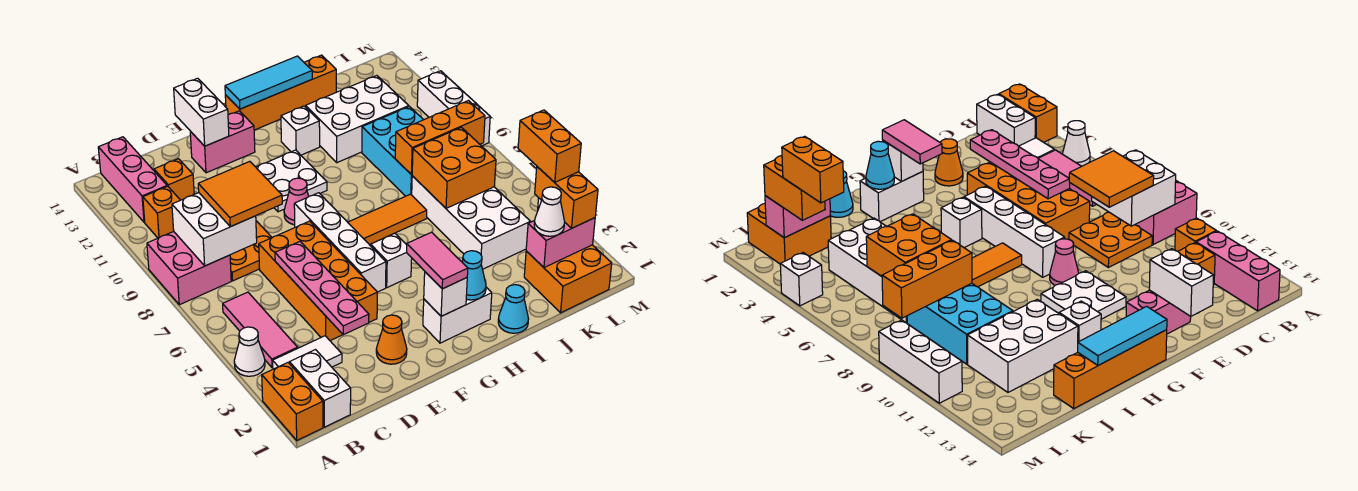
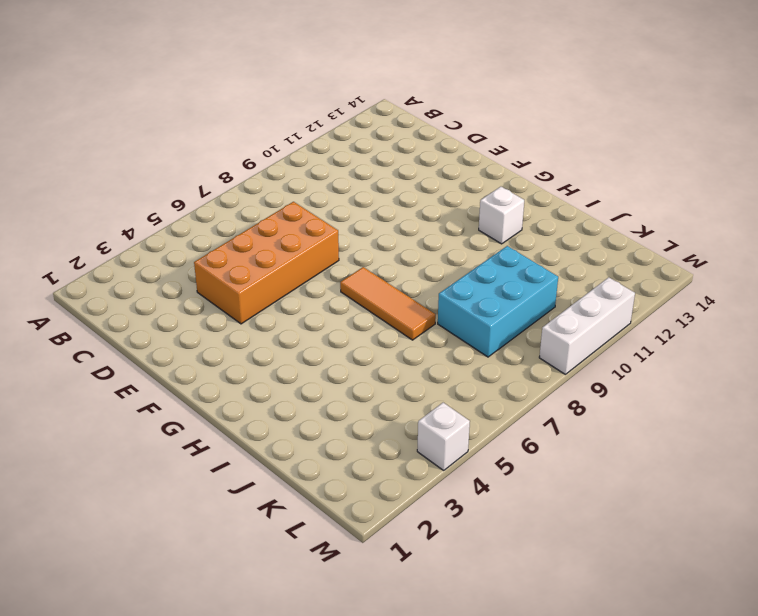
none -> orange brick A1:A2 level 1
none -> white cone A4 level 1
none -> pink brick A8:B9 level 1
none -> white brick B1:B2 level 1

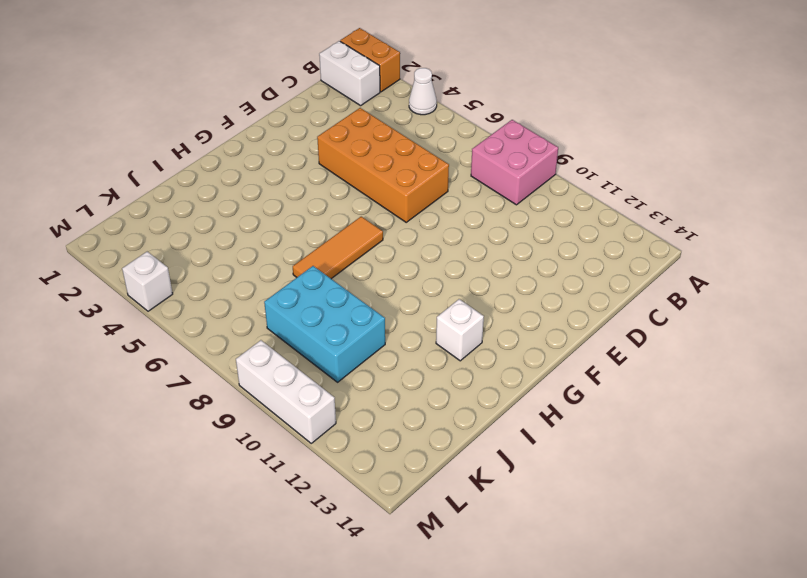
none -> white tile B3:C3 level 1
none -> pink tile B4:B6 level 1
none -> orange brick B11 level 1
none -> pink brick B12:B14 level 1

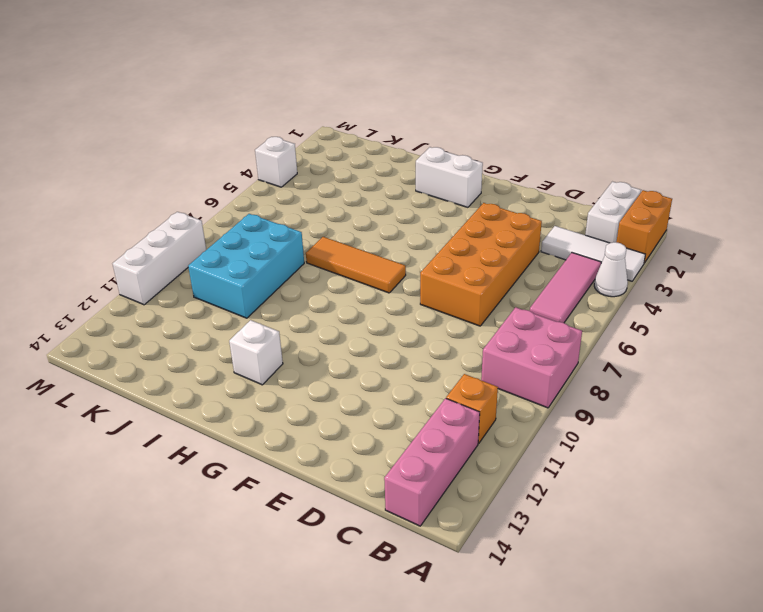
white tile A3:C3 level 1 -> white tile B3:C3 level 1
none -> orange plate C8:D9 level 1
none -> orange brick C12 level 1
none -> orange cone E2 level 1
none -> pink brick E13:F13 level 1

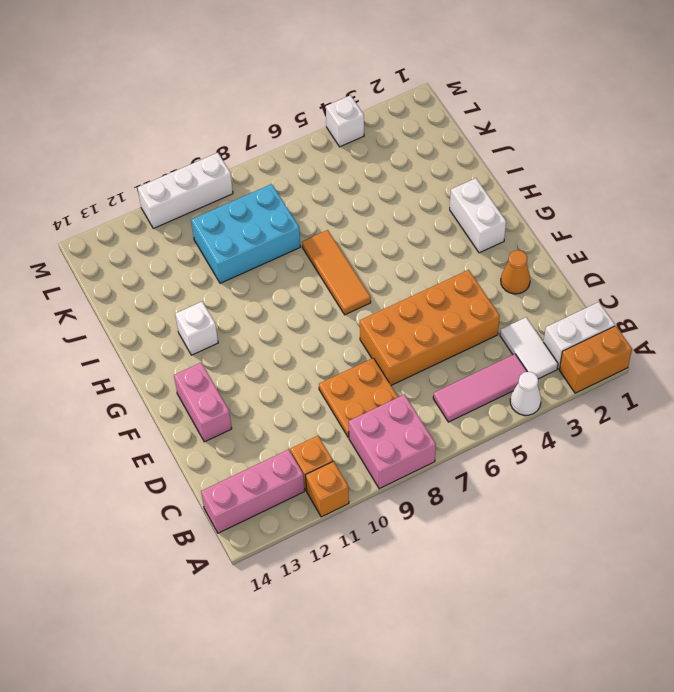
orange brick A11 level 1 -> orange brick C12 level 1
none -> white brick F5:F8 level 1
none -> pink cone F9 level 1
none -> white plate F10:G11 level 1
none -> white brick G5 level 1

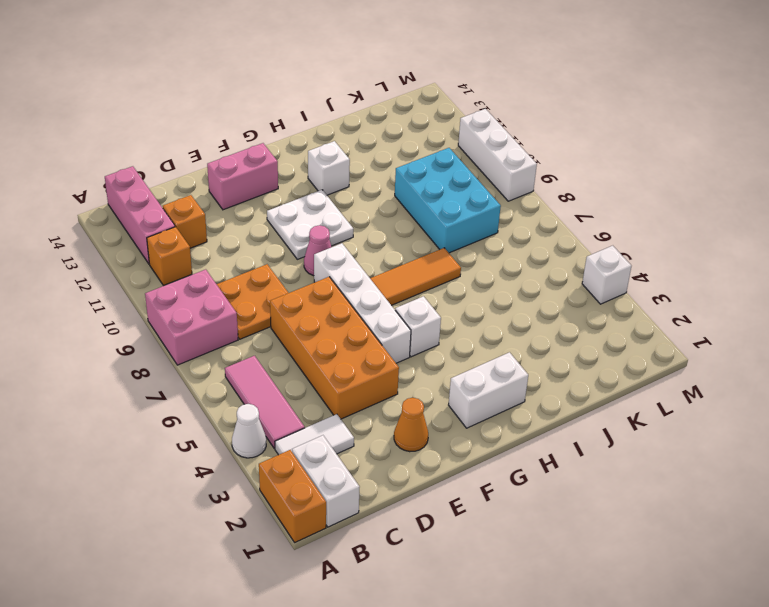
none -> orange brick G14:J14 level 1
none -> cyan cone I1 level 1
none -> white brick I11:K12 level 1
none -> white brick J4:K7 level 1

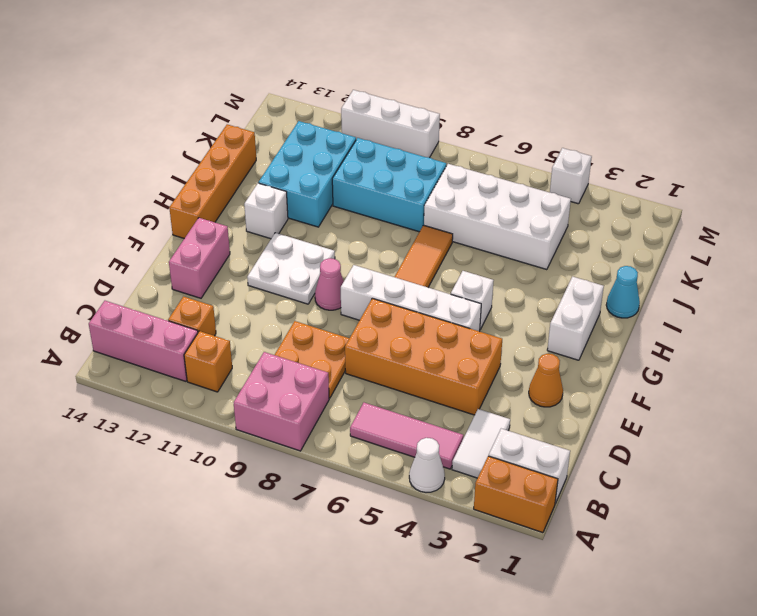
cyan brick I11:K12 level 1 -> white brick I11:K12 level 1
none -> orange brick K1:L2 level 1
none -> white brick B8:C9 level 2
none -> pink plate D3:D6 level 2
none -> white brick E13:E14 level 2

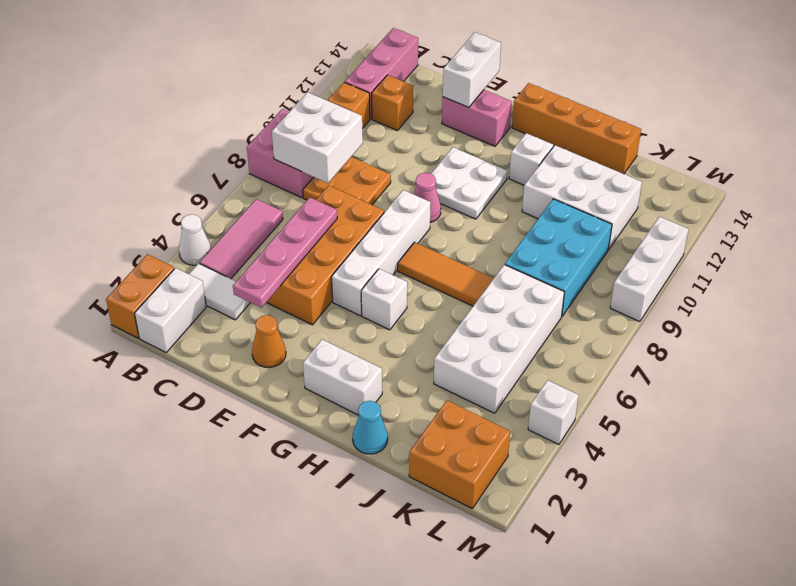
none -> white brick G2 level 2
none -> cyan tile G14:I14 level 2
none -> cyan cone H2 level 2
none -> orange brick J6:K7 level 2

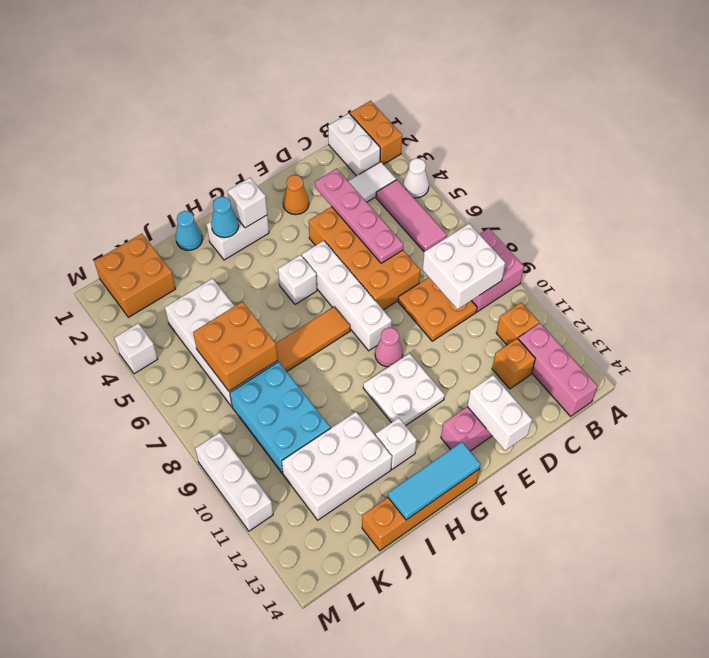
none -> orange brick J8:L8 level 2
none -> pink brick K2:L2 level 2
none -> orange tile C8:D9 level 3
none -> pink tile G2:G3 level 3

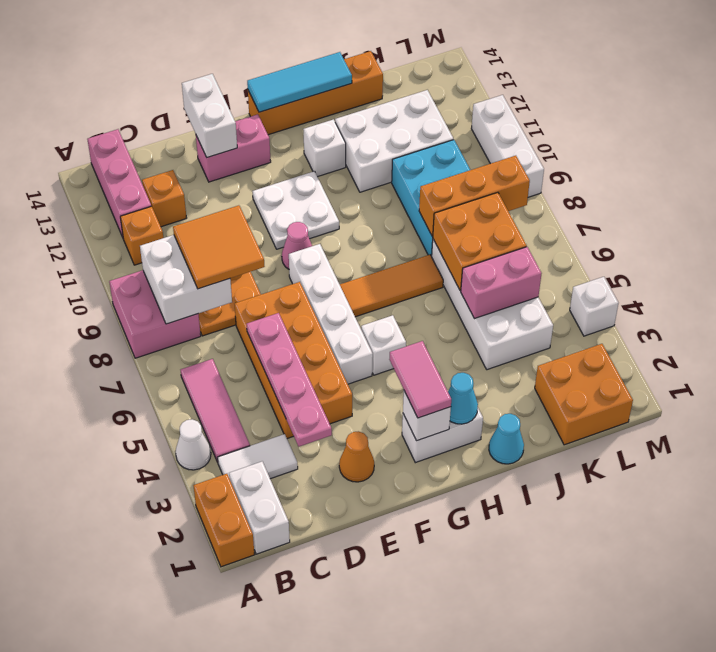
pink brick J5:K5 level 2 -> pink brick K2:L2 level 2
none -> white cone K2 level 3
none -> orange brick L2:L3 level 3
none -> orange brick L3:L4 level 4

